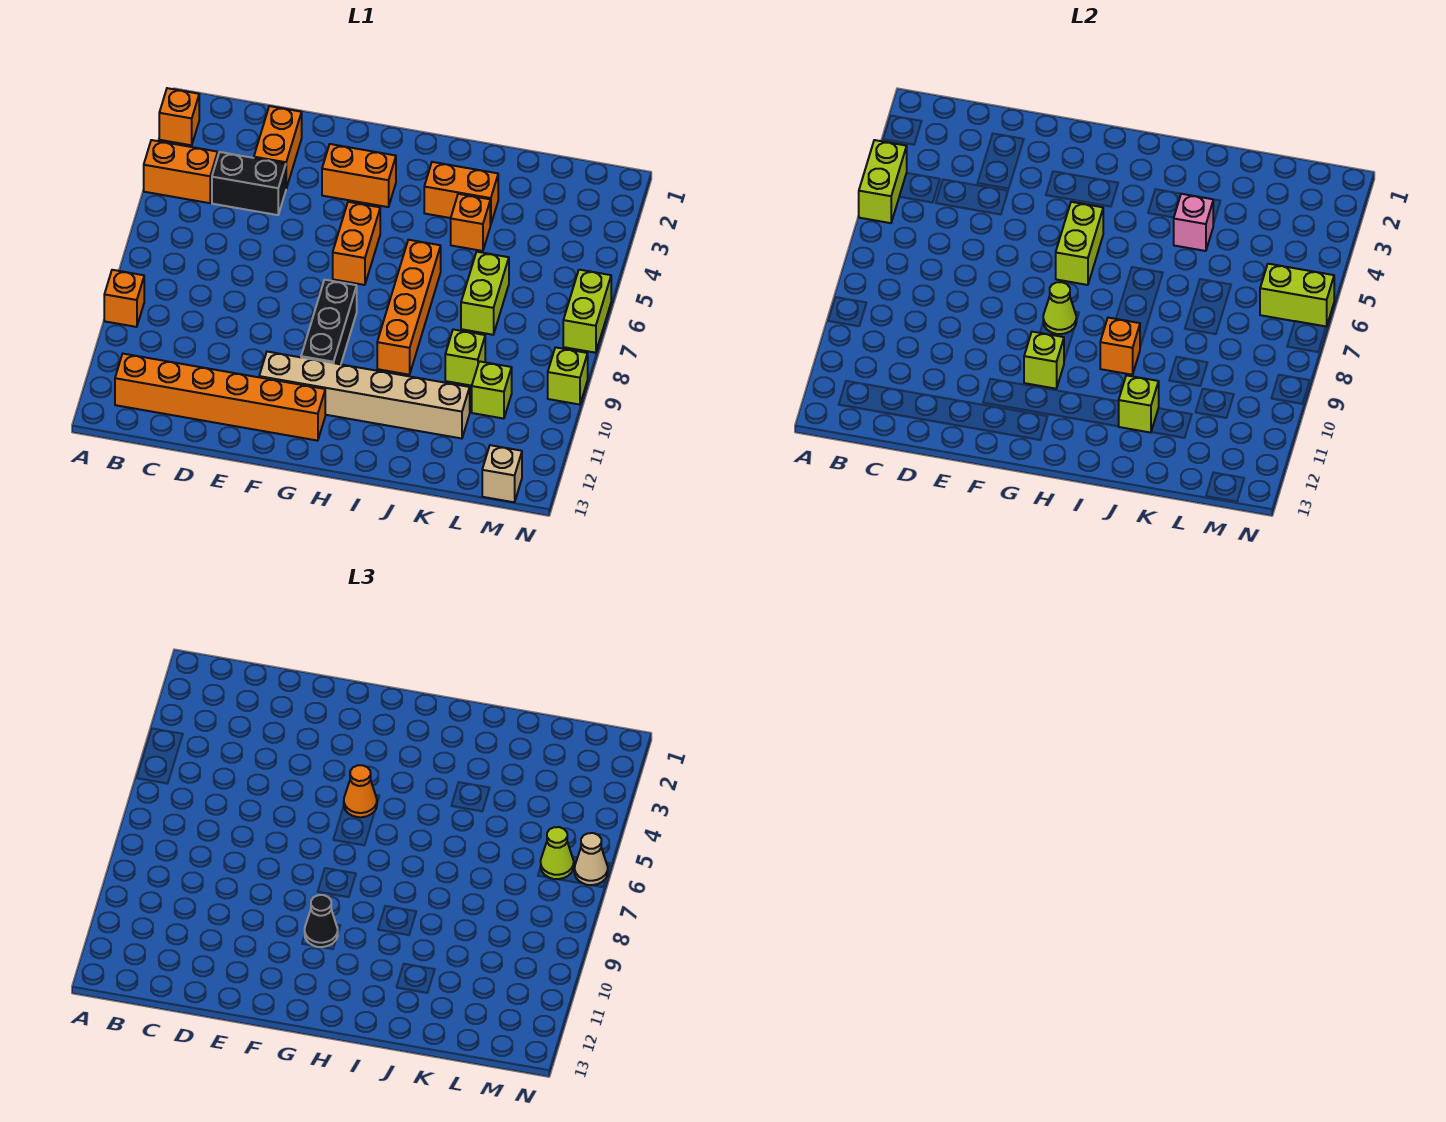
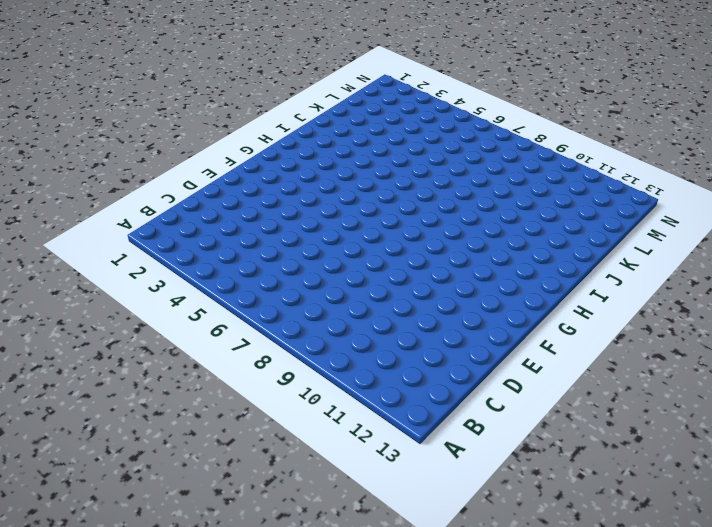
none -> orange brick A2 level 1
none -> orange brick A4:B4 level 1
none -> orange brick A9 level 1
none -> orange brick B12:G12 level 1

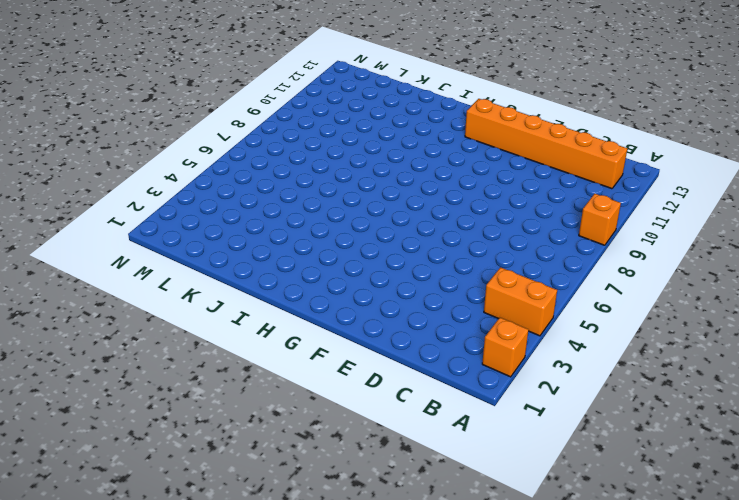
none -> black brick C4:D4 level 1
none -> orange brick D2:D3 level 1
none -> orange brick F3:G3 level 1
none -> tan brick F11:K11 level 1

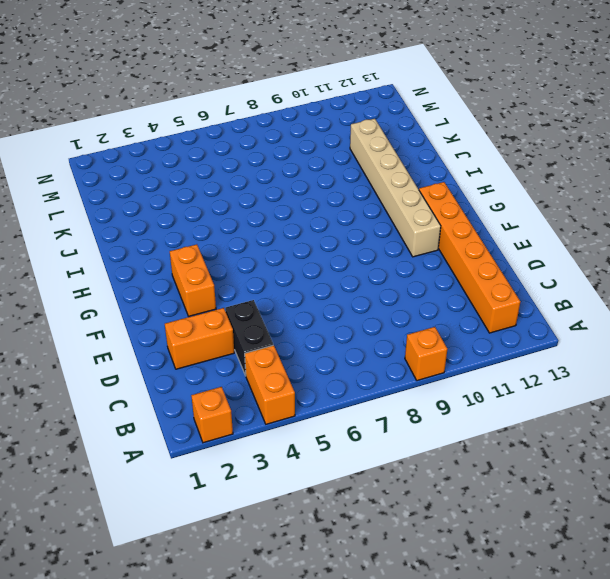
none -> orange brick G5:G6 level 1
none -> black brick G8:G10 level 1
none -> orange brick I3:J3 level 1
none -> orange brick I6:I9 level 1

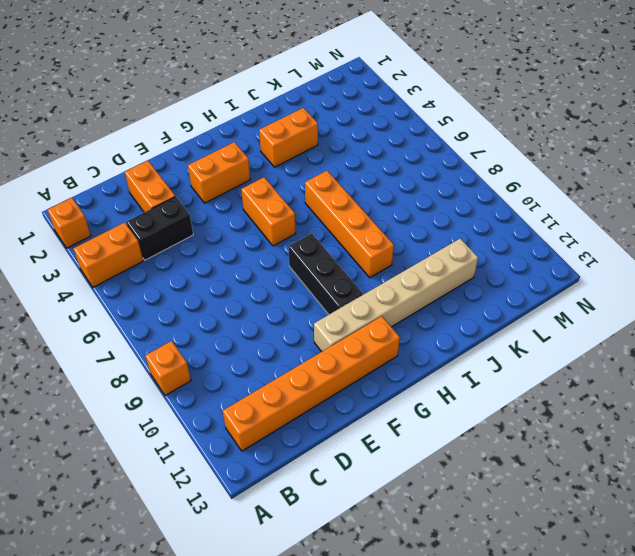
none -> orange brick J4 level 1
none -> lime brick K6:K7 level 1
none -> lime brick K9 level 1
none -> lime brick L10 level 1

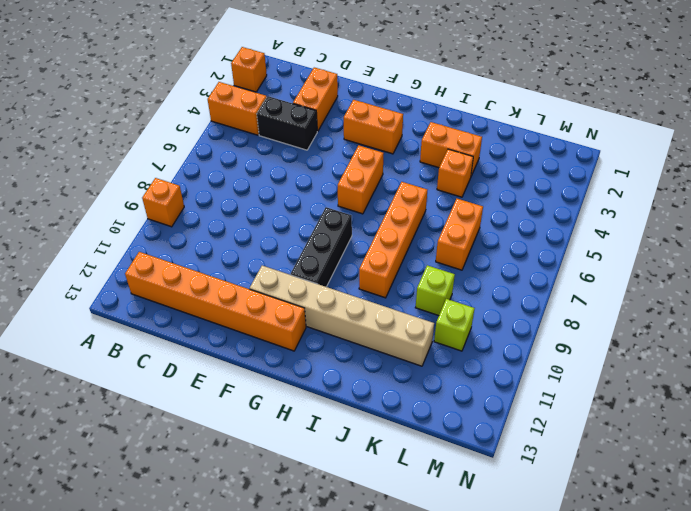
orange brick K6:K7 level 1 -> lime brick K6:K7 level 1
none -> tan brick M13 level 1
none -> lime brick N6:N7 level 1
none -> lime brick N9 level 1
none -> lime brick A4:A5 level 2

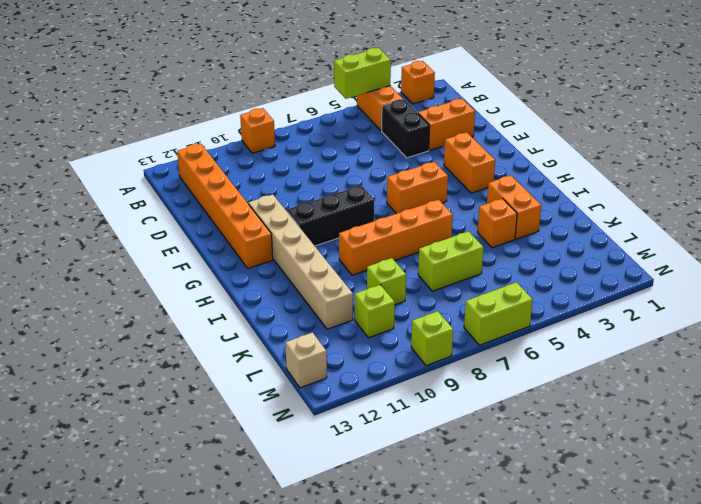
none -> lime brick G5:G6 level 2
none -> lime cone G8 level 2
none -> lime brick G10 level 2
none -> orange brick I9 level 2

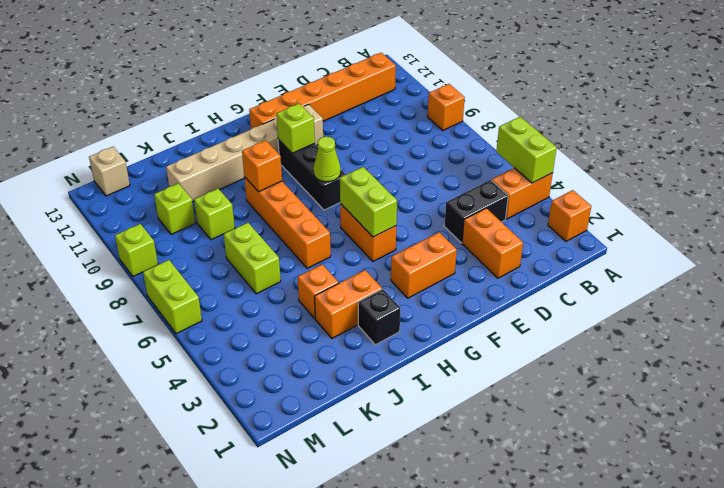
black brick I2 level 1 -> none
none -> pink brick J4 level 2
none -> lime brick J11 level 2
none -> lime brick M6:N6 level 2
none -> orange cone G5 level 3

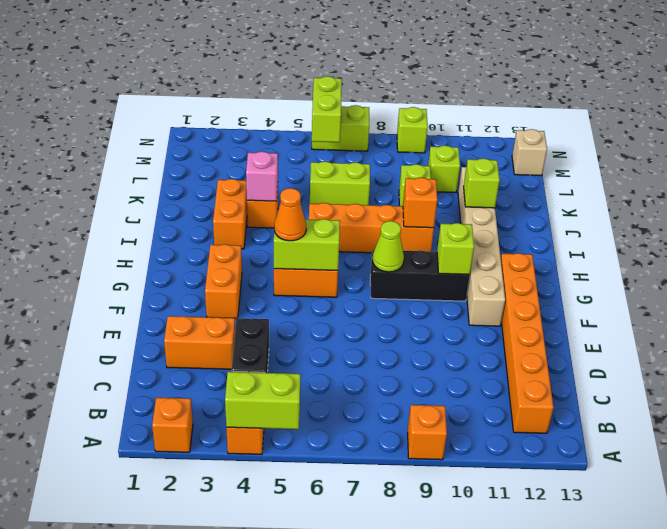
none -> black cone G10 level 3
none -> lime cone M6 level 3
none -> tan cone N6 level 3

